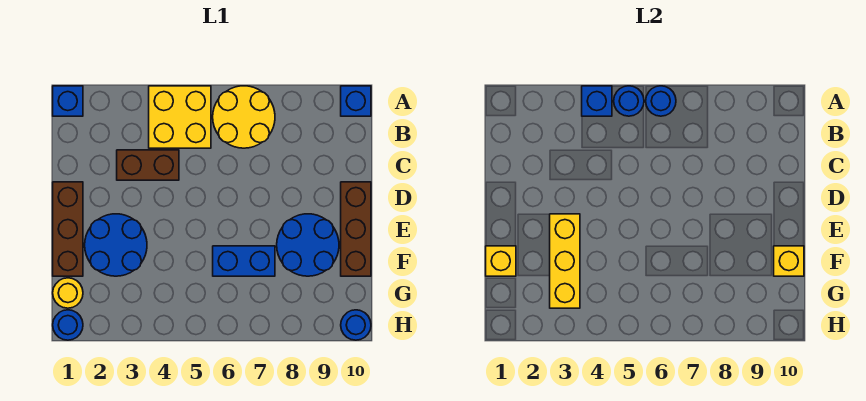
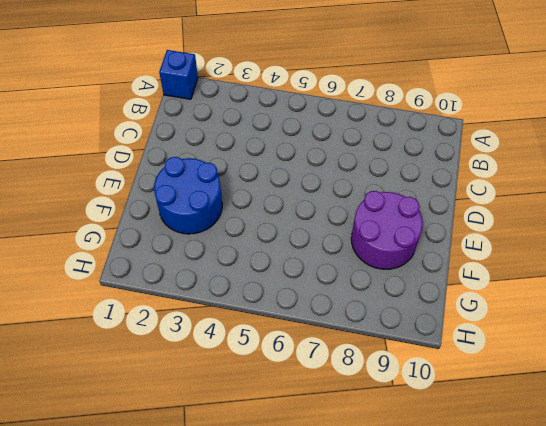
purple round brick E8:F9 level 1 -> blue round brick E8:F9 level 1
none -> yellow brick A4:B5 level 1
none -> yellow round brick A6:B7 level 1
none -> blue brick A10 level 1

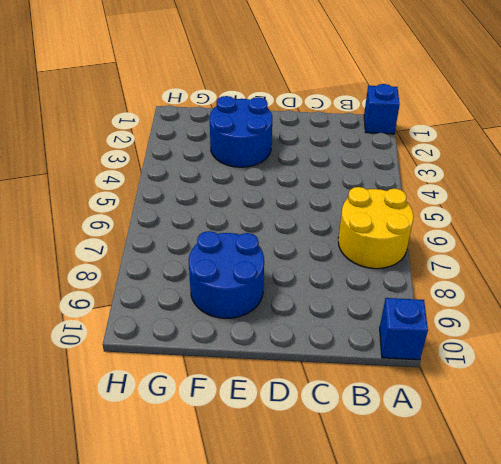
none -> yellow brick A4:B5 level 1
none -> brown brick C3:C4 level 1
none -> brown brick D1:F1 level 1

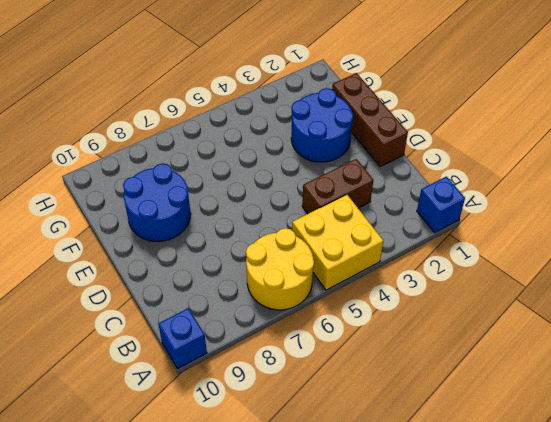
none -> brown brick D10:F10 level 1
none -> blue brick F6:F7 level 1
none -> yellow round brick G1 level 1

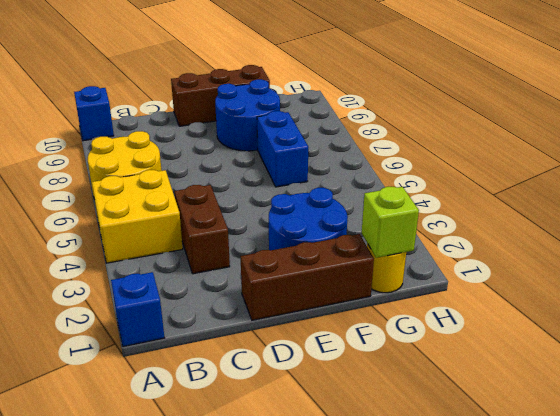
lime brick G1 level 2 -> none
none -> blue round brick H1 level 1
none -> blue round brick H10 level 1
none -> blue brick A4 level 2

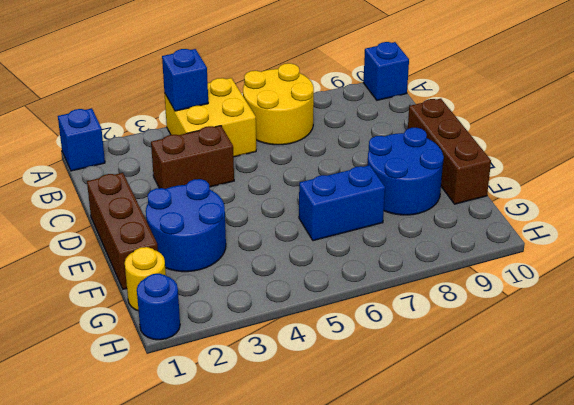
none -> blue round brick H10 level 1
none -> blue round brick A5 level 2
none -> blue round brick A6 level 2

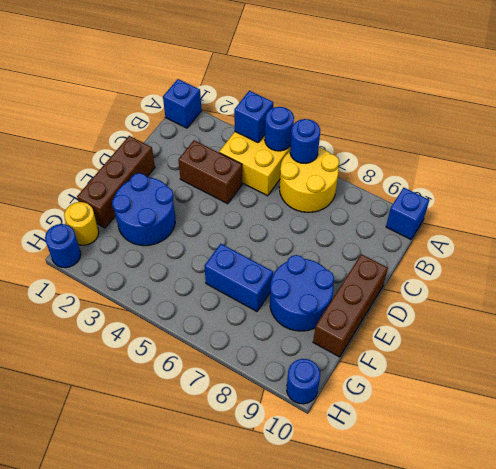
none -> yellow brick E3:G3 level 2
none -> yellow brick F1 level 2
none -> yellow brick F10 level 2

